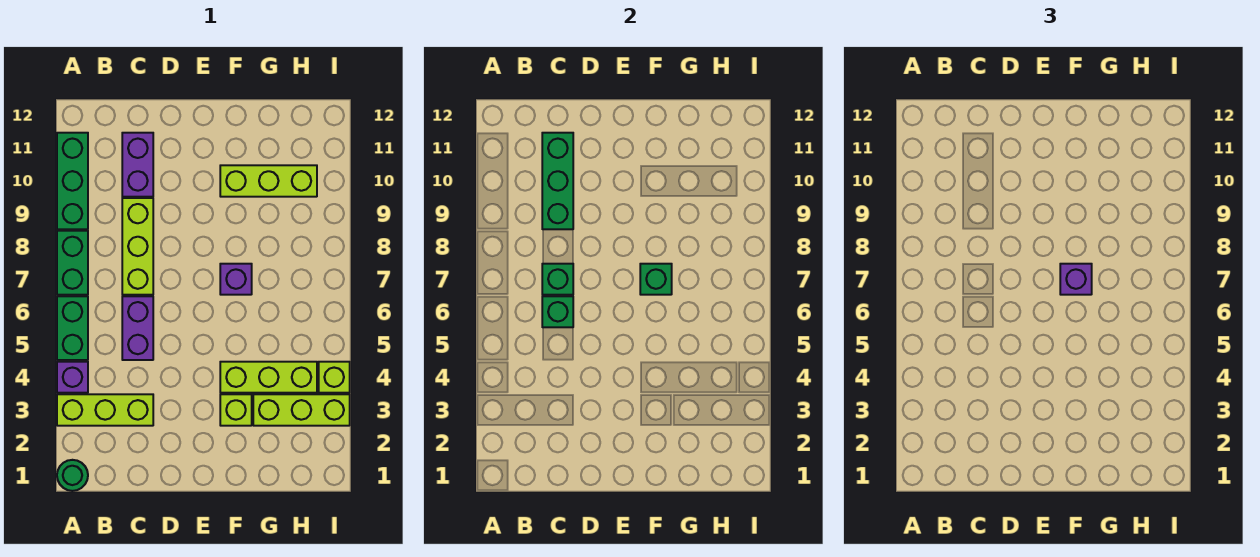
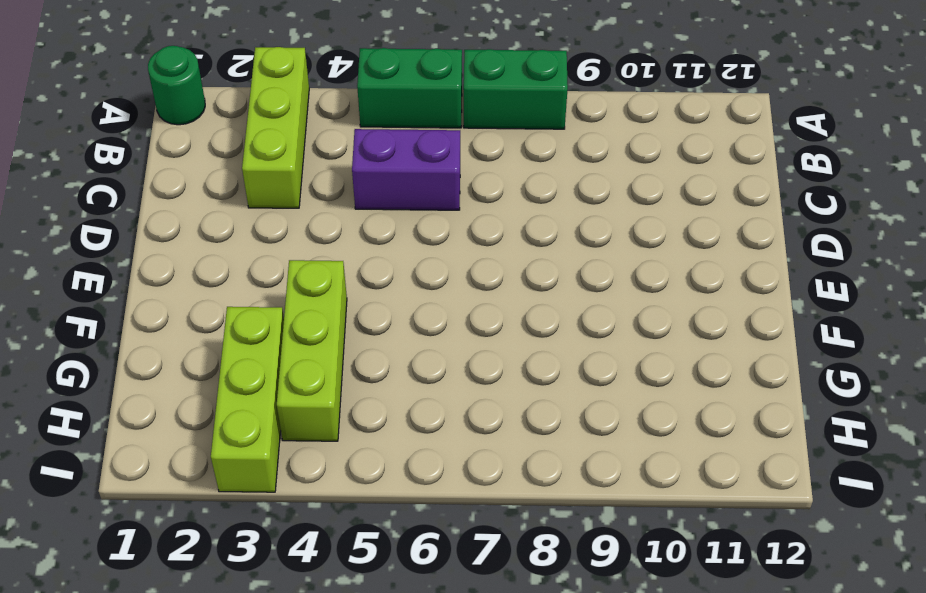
none -> purple brick A4 level 1
none -> green brick A9:A11 level 1
none -> lime brick C7:C9 level 1

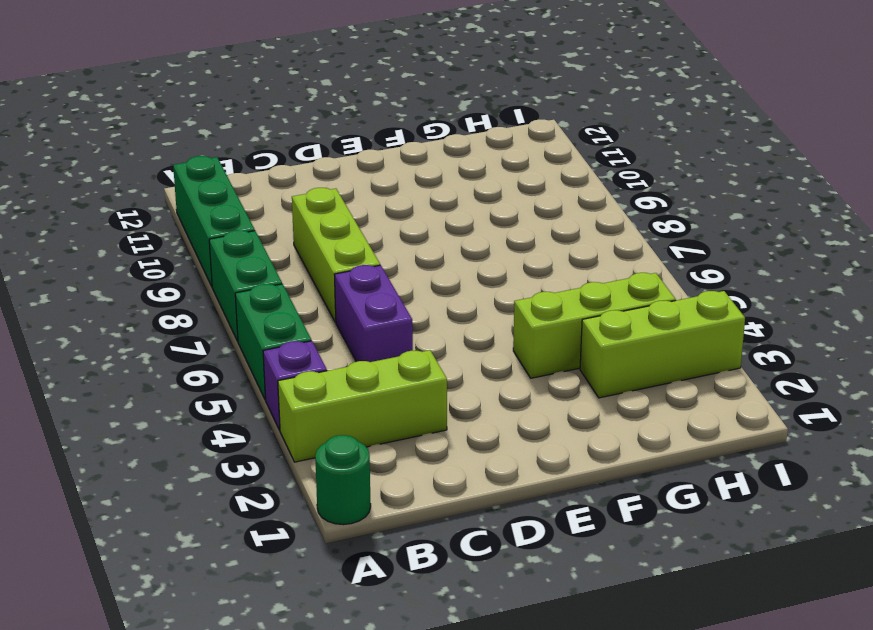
none -> purple brick C10:C11 level 1
none -> lime brick F3 level 1
none -> purple brick F7 level 1

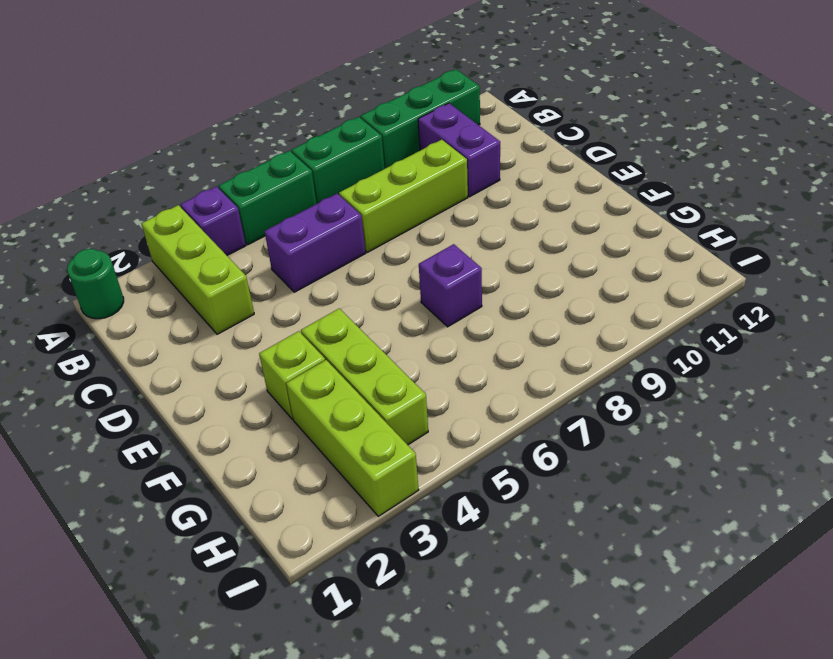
purple brick B10:C10 level 1 -> purple brick C10:C11 level 1
none -> lime brick F10:H10 level 1
none -> lime brick I4 level 1
none -> green brick C6 level 2

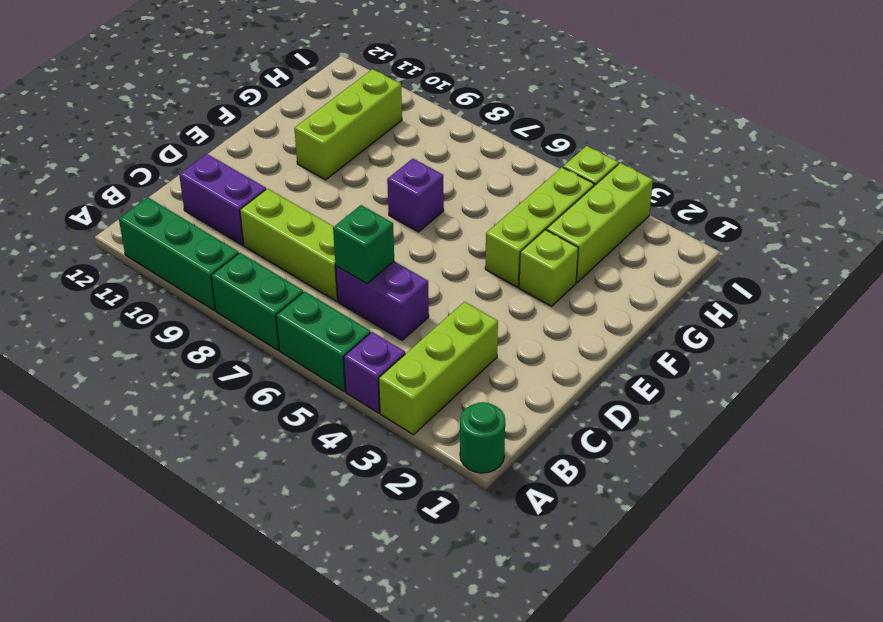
none -> green brick C7 level 2
none -> green brick C9:C11 level 2
none -> green brick F7 level 2

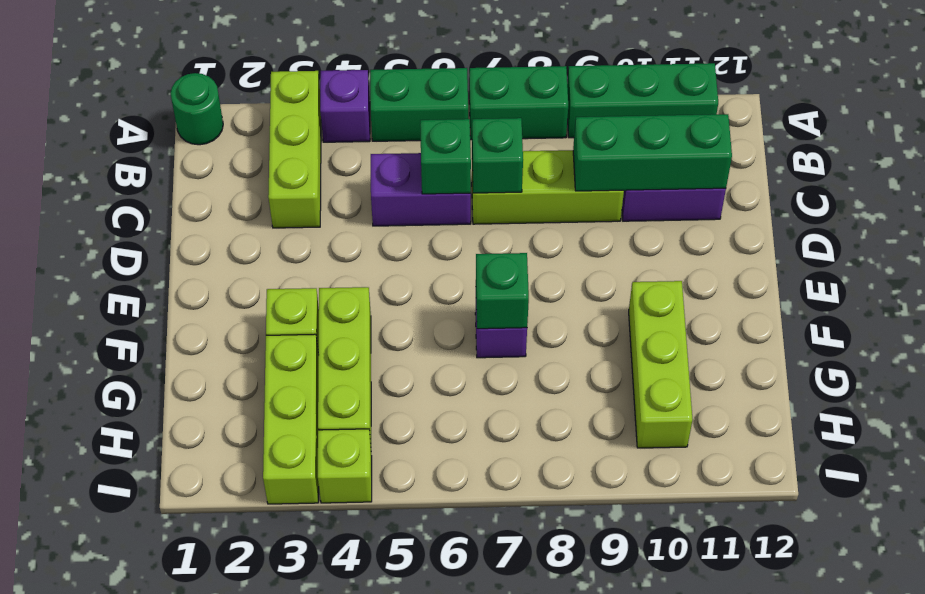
none -> purple brick F7 level 3

